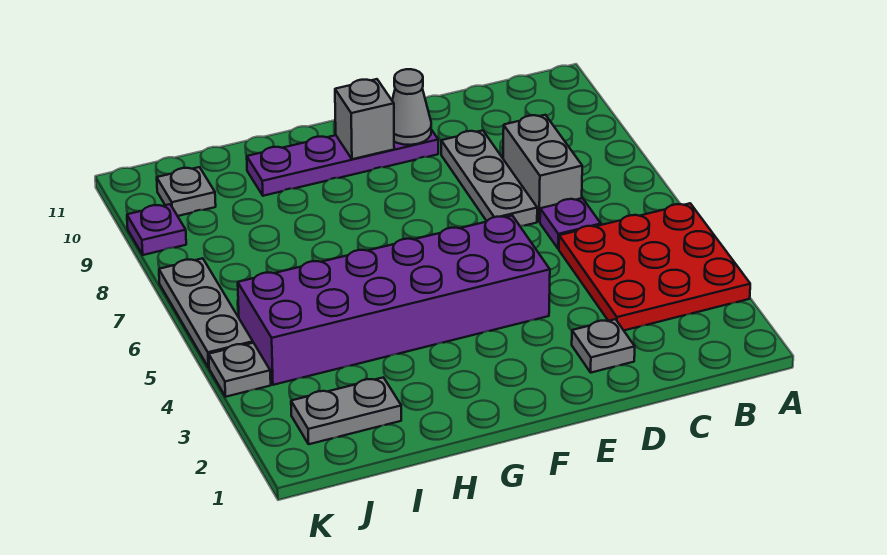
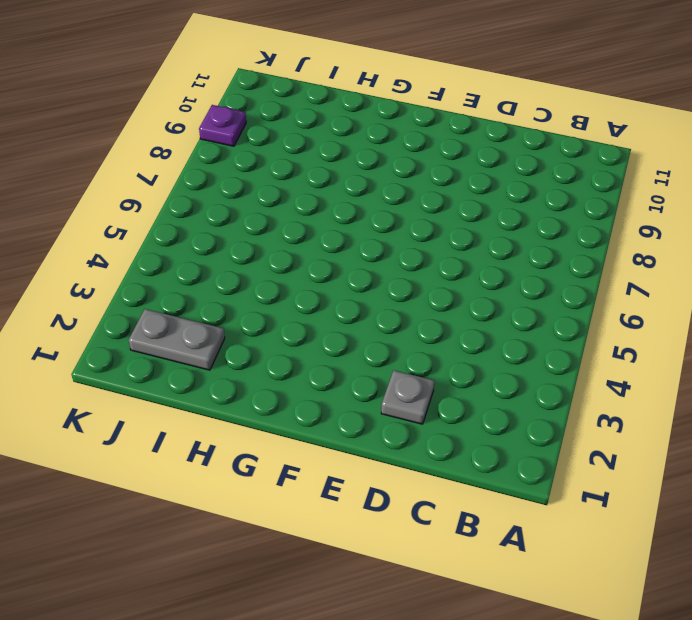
none -> red plate A3:C5 level 1
none -> purple plate C6 level 1
none -> grey brick C7:C8 level 1

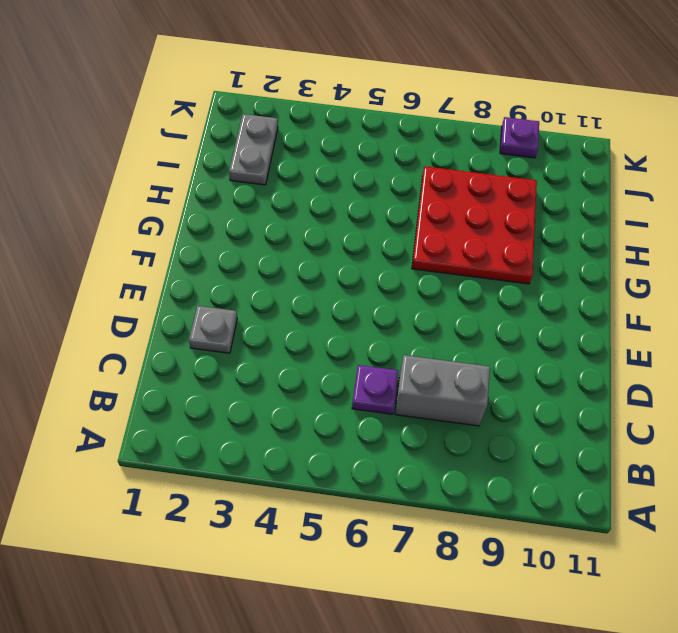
red plate G7:I9 level 1 -> red plate A3:C5 level 1
none -> grey plate D7:D9 level 1
none -> purple brick E4:J5 level 1
none -> purple plate E10:H10 level 1

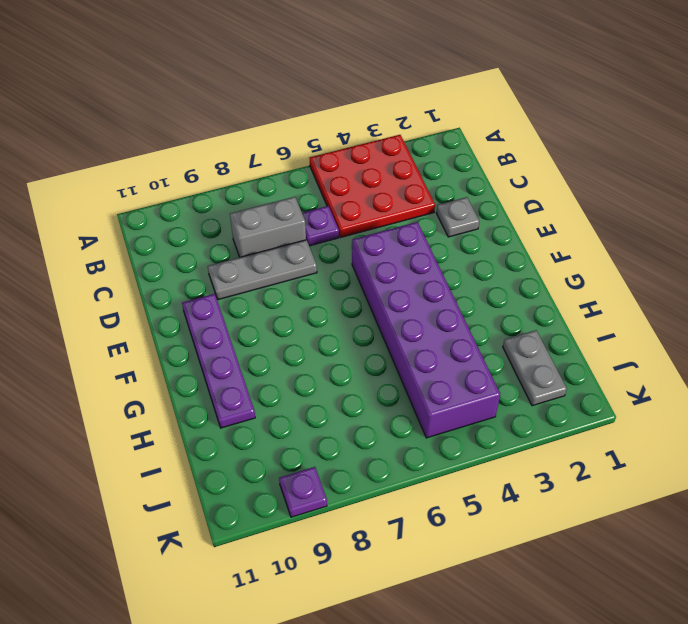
none -> grey plate J10 level 1
none -> grey plate K4 level 1
none -> grey plate K5:K7 level 1

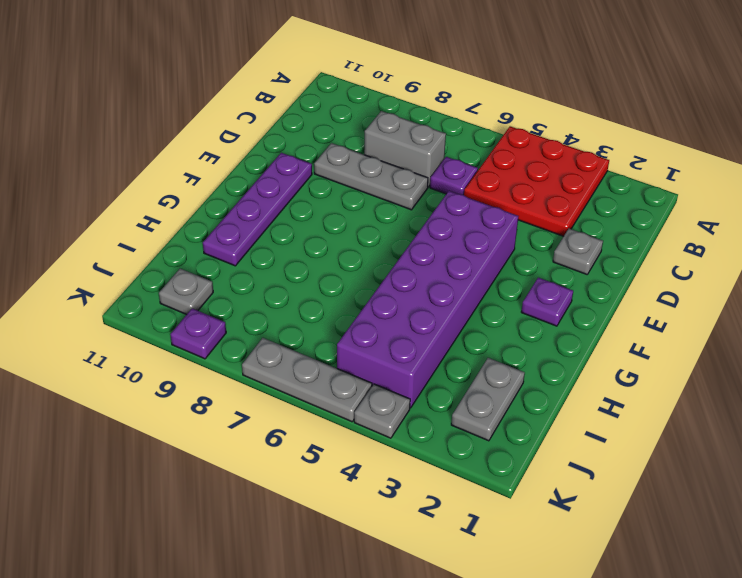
purple plate F2 level 1 -> none
none -> grey cone E10 level 2
none -> grey brick F10 level 2

